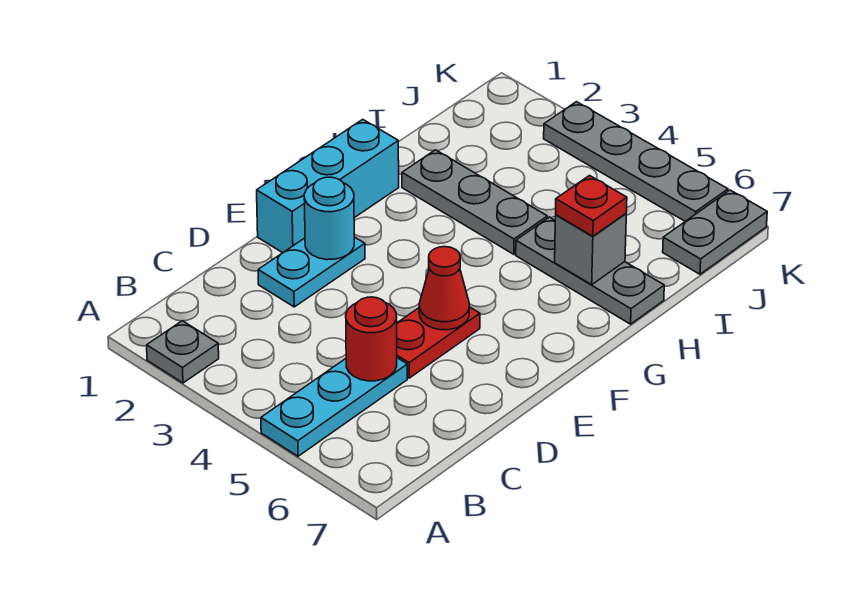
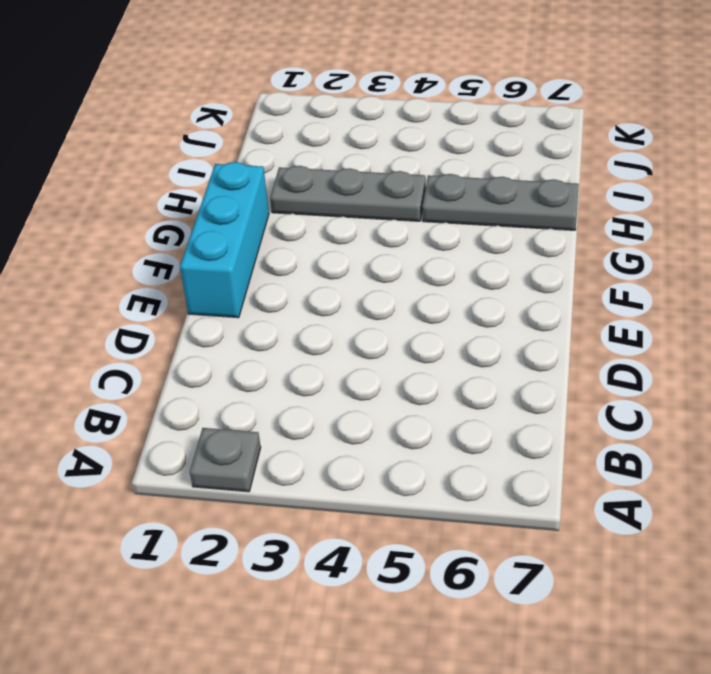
none -> cyan plate A5:C5 level 1
none -> cyan plate D2:E2 level 1
none -> red plate D5:E5 level 1

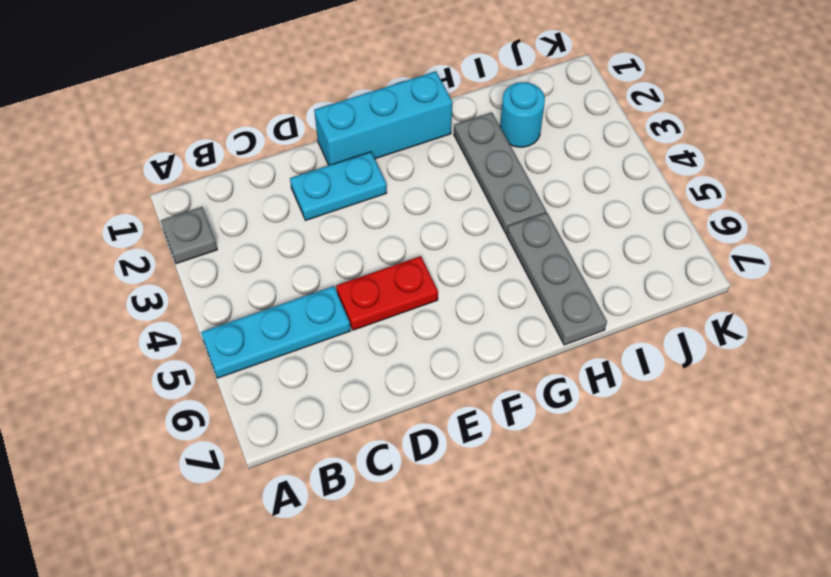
cyan round brick I2 level 1 -> cyan round brick E2 level 2
none -> grey plate J7:K7 level 1
none -> grey plate K3:K6 level 1
none -> red round brick C5 level 2

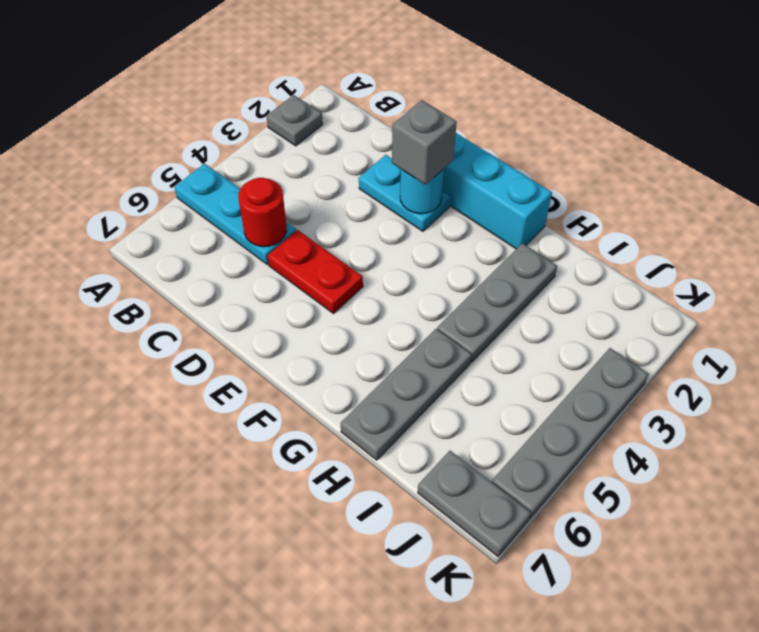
grey brick E2 level 3 -> grey brick H6 level 2
none -> red cone E5 level 2
none -> red plate H6 level 3

